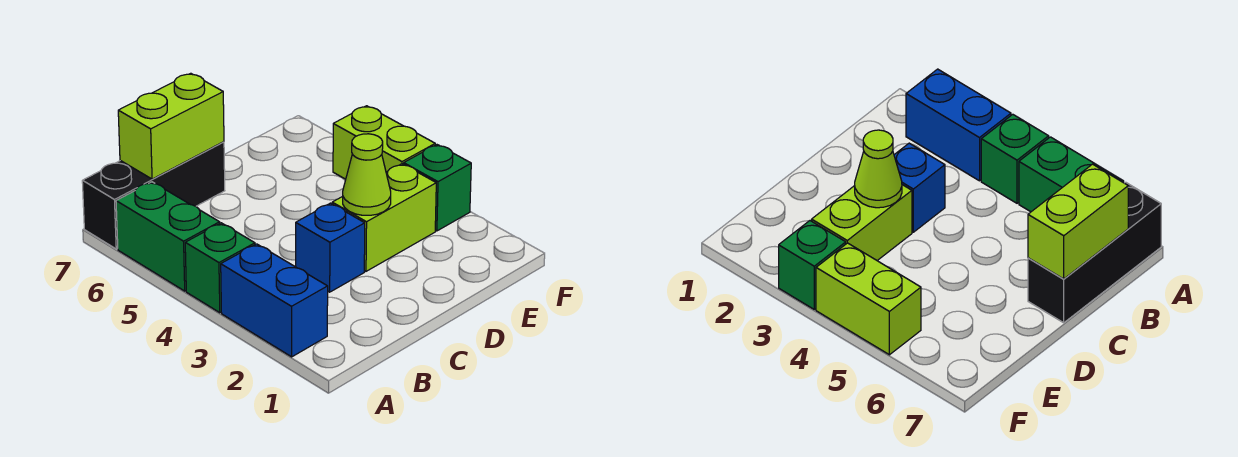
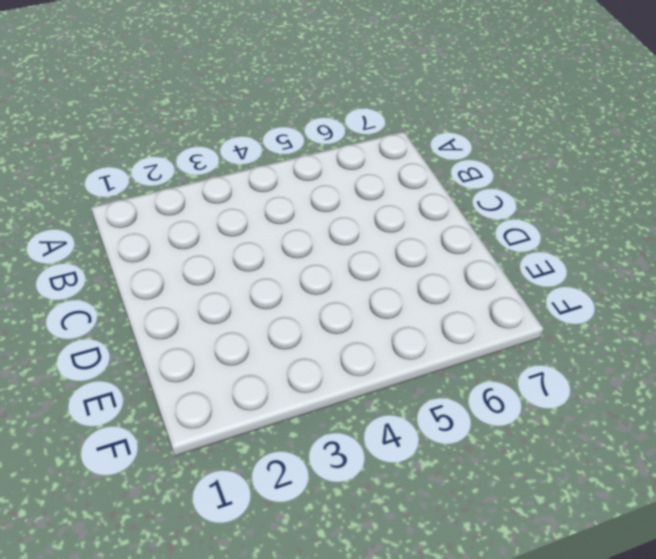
none -> blue brick A2:A3 level 1
none -> green brick A4 level 1

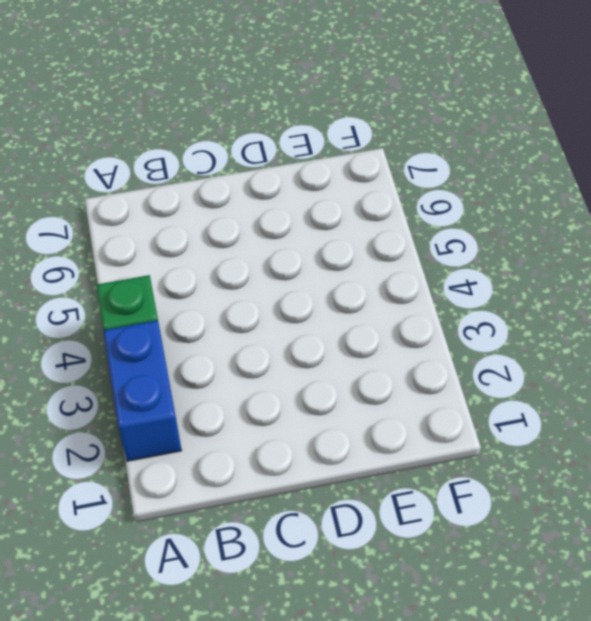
none -> green brick A5:A6 level 1
none -> black brick A7:C7 level 1

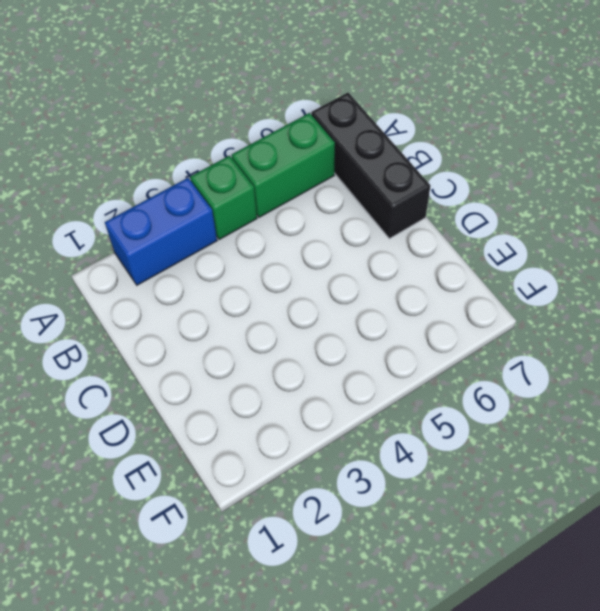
none -> blue brick C3 level 1
none -> lime brick D3:E3 level 1

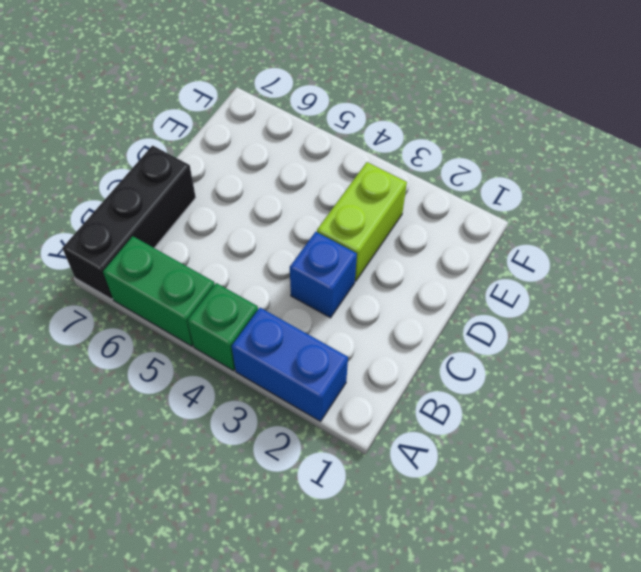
none -> green brick F3 level 1
none -> lime brick F4:F5 level 1

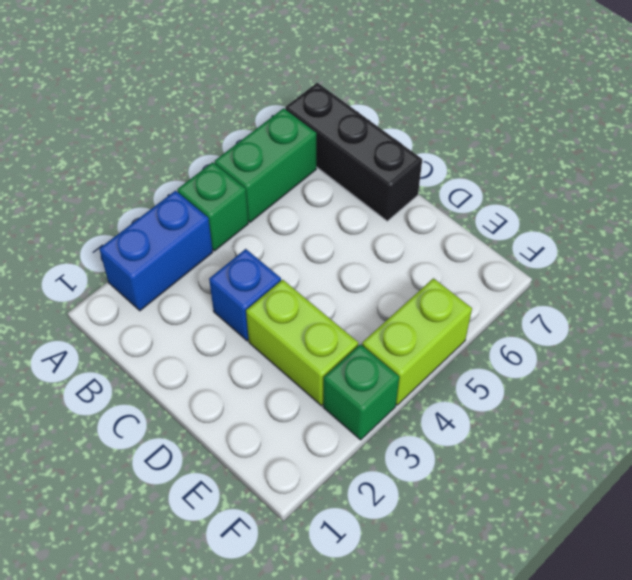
none -> lime brick B7:C7 level 2
none -> lime cone D3 level 2

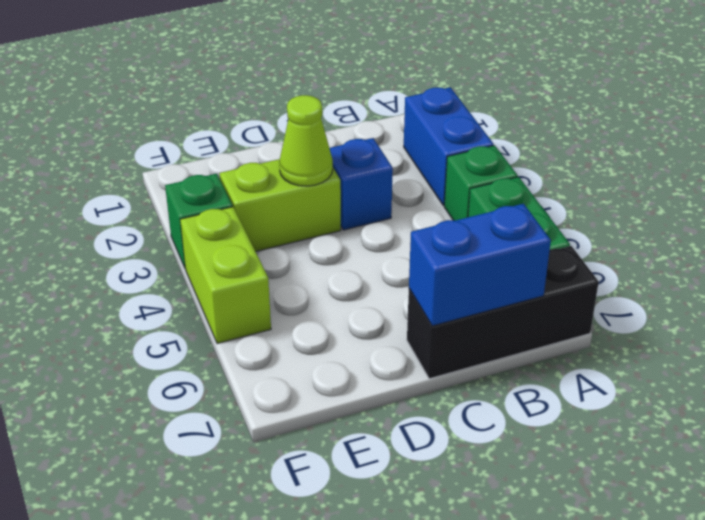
blue brick B7:C7 level 2 -> lime brick B7:C7 level 2

